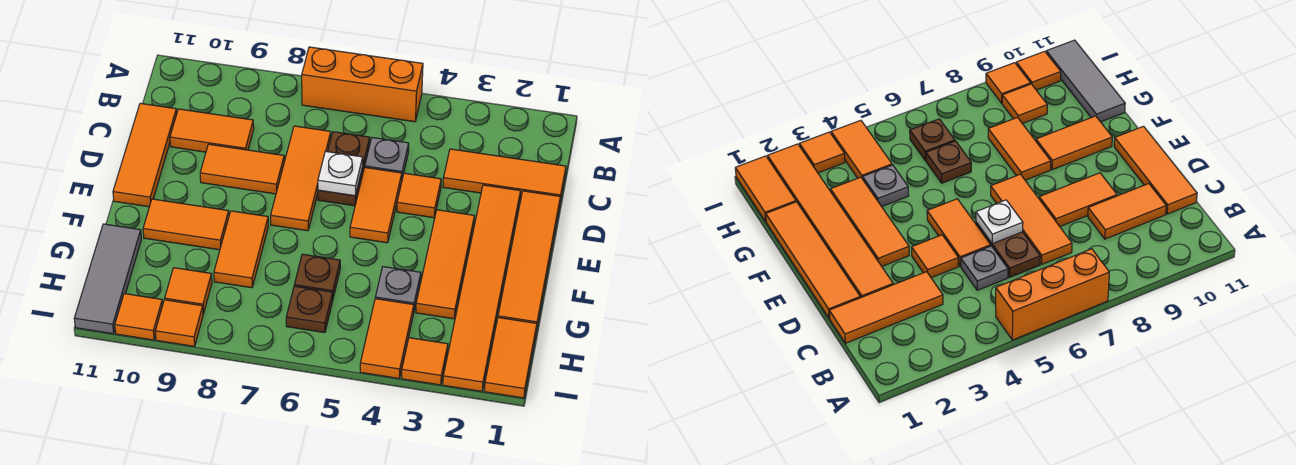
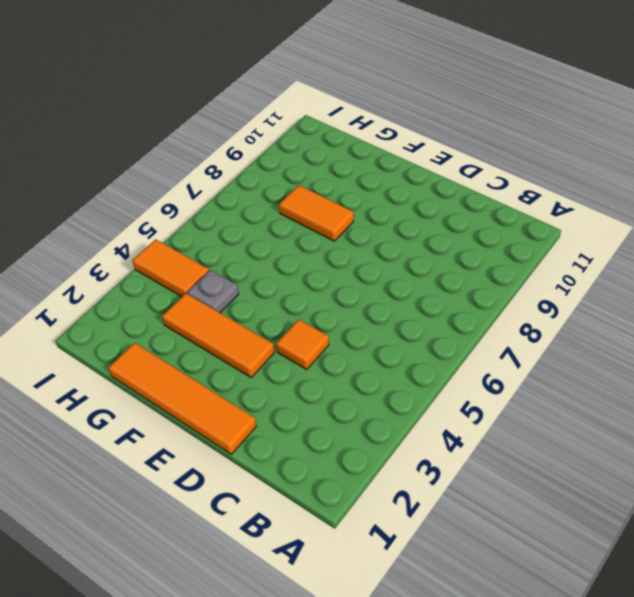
none -> orange brick A5:A7 level 1
none -> orange tile C1:C3 level 1
none -> grey plate C5 level 1

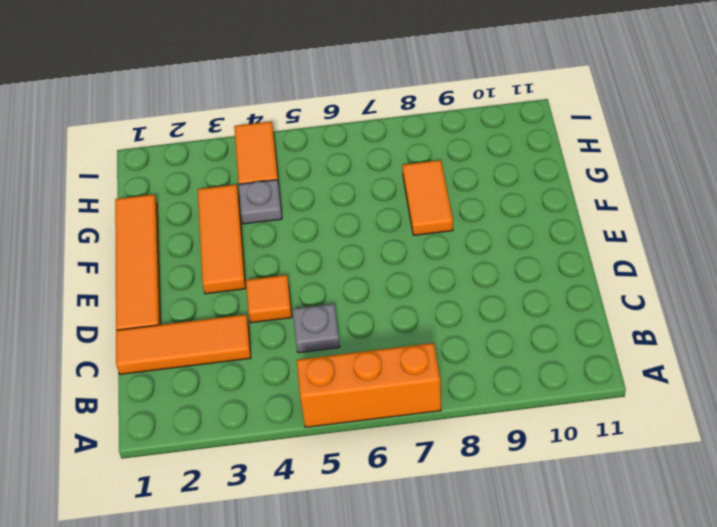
none -> brown plate C6:D6 level 1
none -> orange tile C7:E7 level 1
none -> orange tile C9:C10 level 1

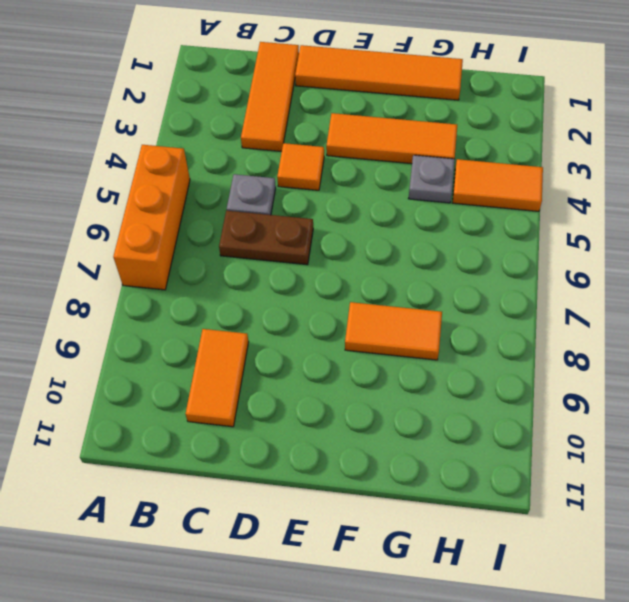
none -> orange tile C7:E7 level 1
none -> orange tile C11:E11 level 1
none -> orange tile D2:I2 level 1

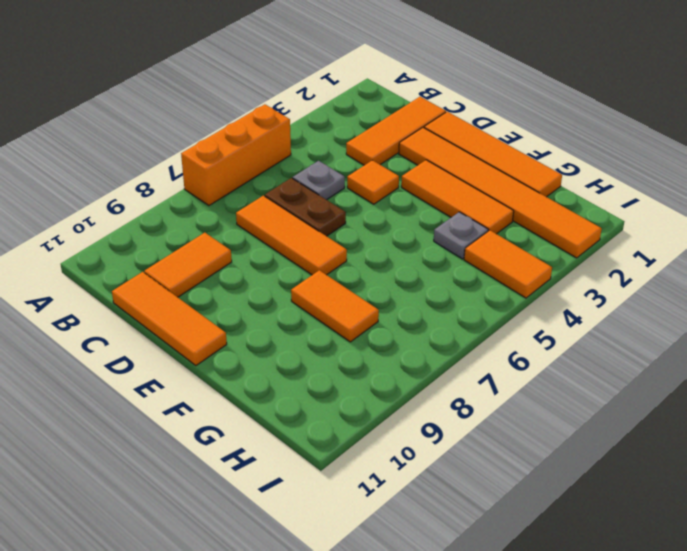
none -> orange tile D5:E5 level 1
none -> orange tile D8:D9 level 1
none -> orange tile F9:F10 level 1

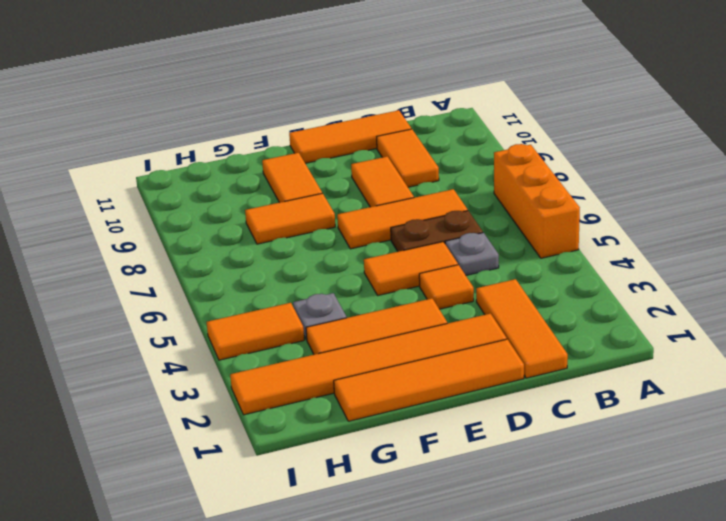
none -> brown plate G6 level 1
none -> grey tile G11:I11 level 1
none -> orange tile H1:I1 level 1

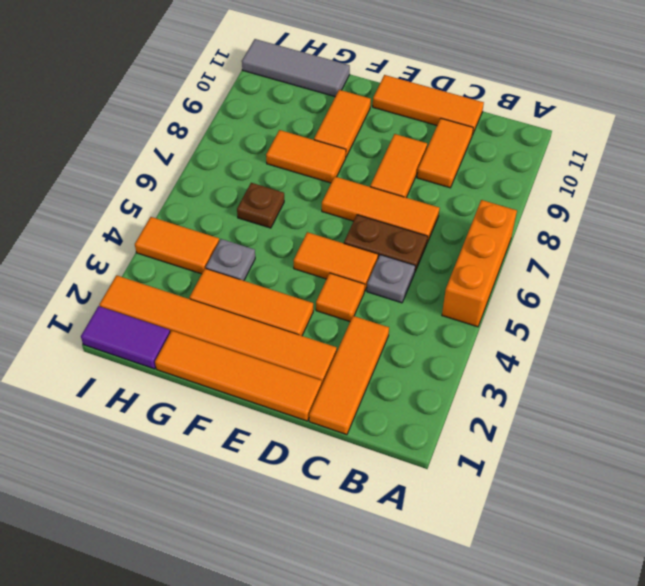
purple tile H1:I1 level 1 -> orange tile H1:I1 level 1
none -> brown plate H6 level 1
none -> orange tile H9 level 1
none -> orange tile I3 level 1

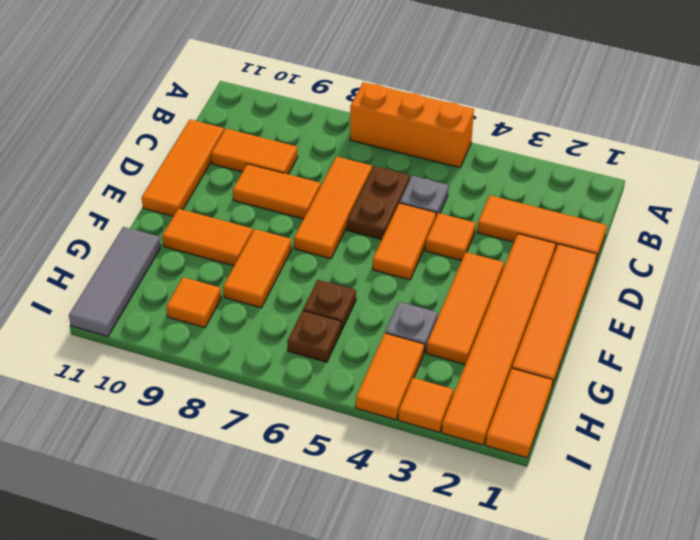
none -> orange tile I9 level 1
none -> orange tile I10 level 1
none -> white plate D6 level 2

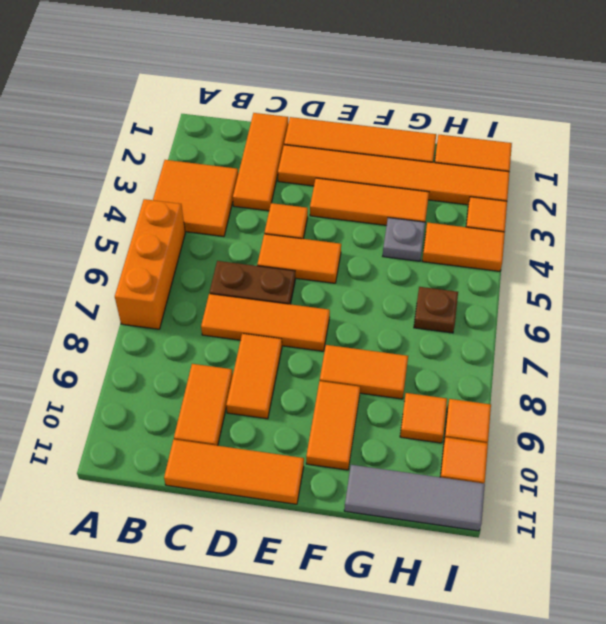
orange tile A3:B4 level 1 -> none
none -> grey plate C5 level 1
none -> brown plate G6 level 1
none -> white plate D6 level 2

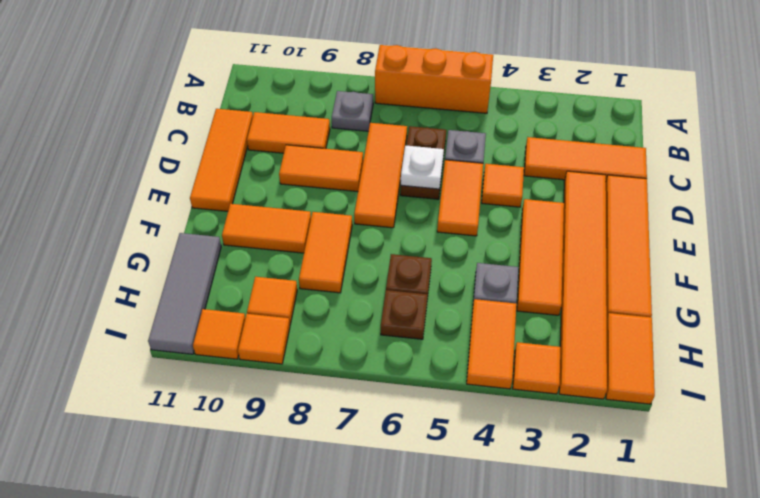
grey plate B8 level 1 -> none

